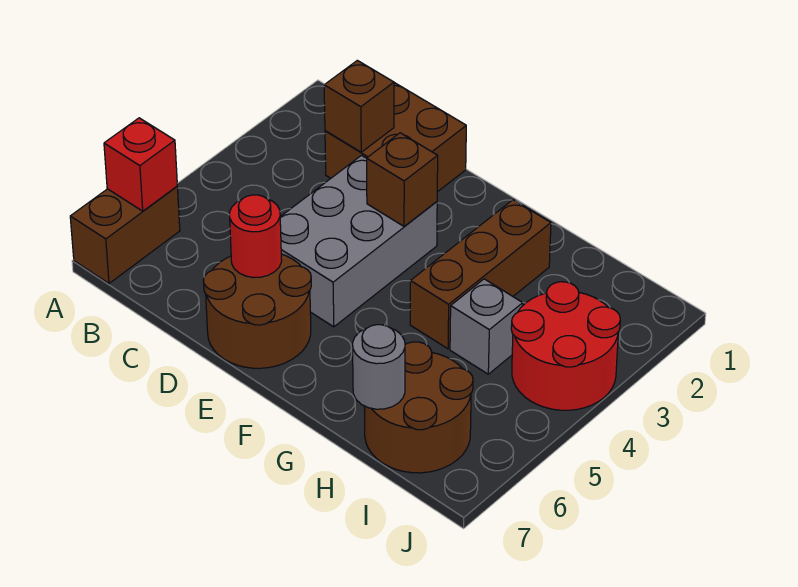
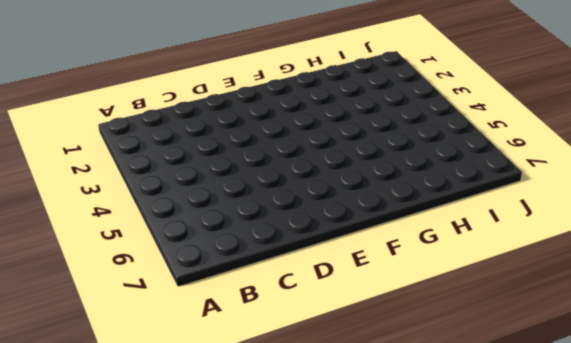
none -> brown brick A6:A7 level 1
none -> brown brick C1:D2 level 1
none -> grey brick D3:E5 level 1

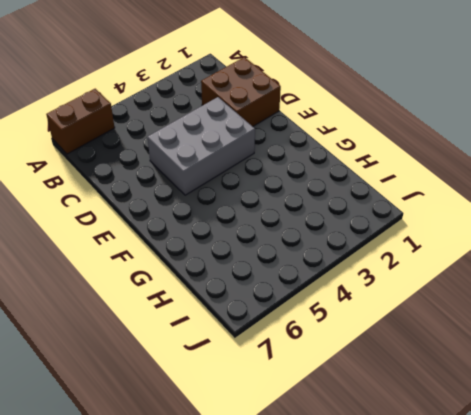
none -> brown round brick D6:E7 level 1
none -> brown brick G2:G4 level 1
none -> grey brick H4 level 1

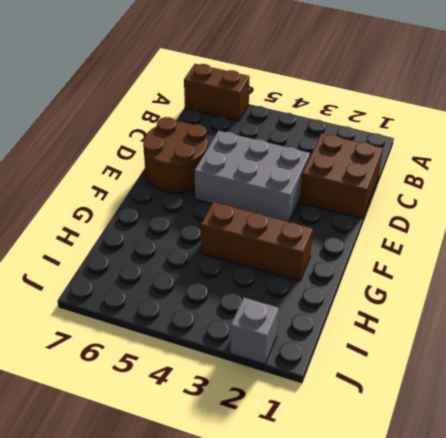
grey brick J2 level 1 -> grey brick H4 level 1
none -> brown round brick H6:I7 level 1
none -> red round brick I3:J4 level 1
none -> red brick A6 level 2

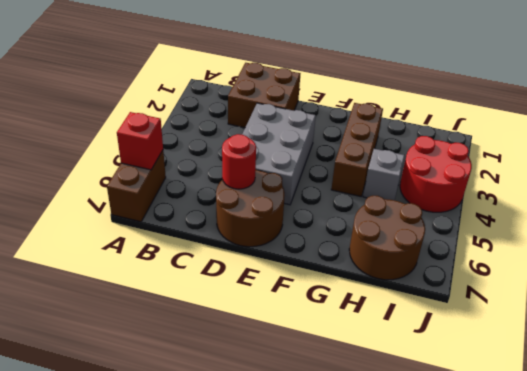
none -> brown brick C2 level 2
none -> brown brick E3 level 2
none -> grey round brick H7 level 2

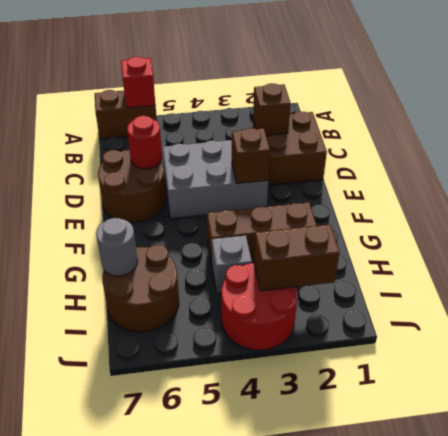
brown brick I2:I3 level 2 -> none

